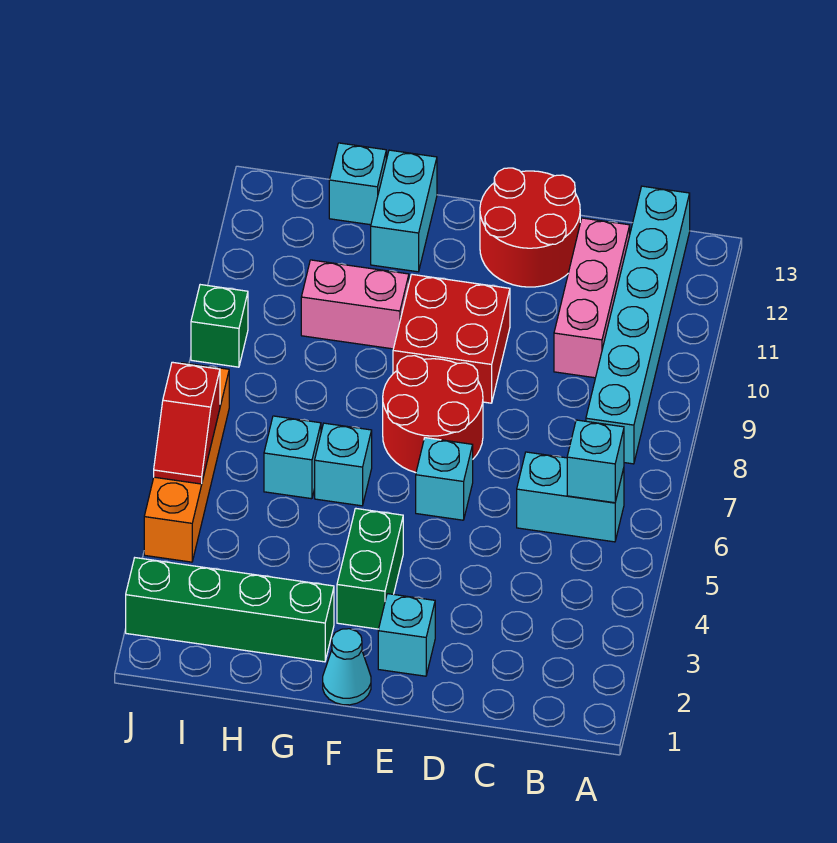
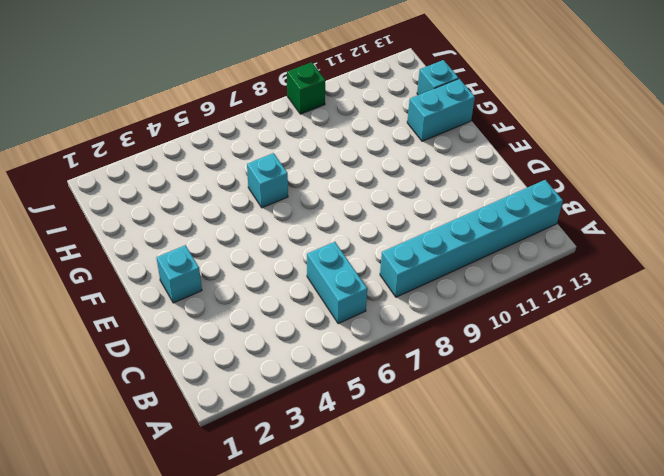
none -> pink brick C10:C12 level 1
none -> red round brick D12:E13 level 1
none -> cyan brick E6 level 1

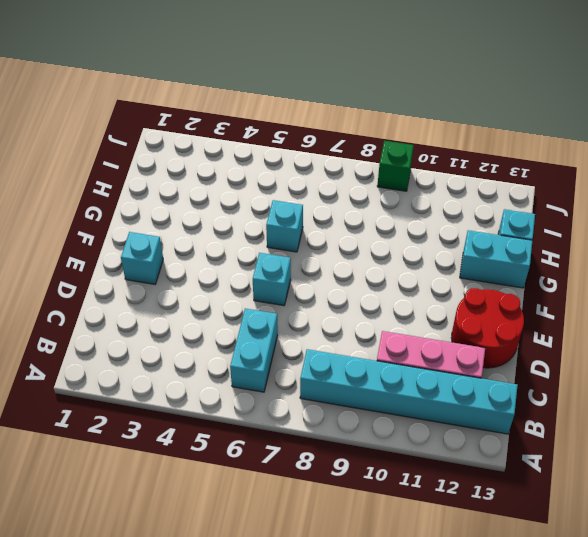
none -> red round brick E7:F8 level 1
none -> red brick E9:F10 level 1
none -> cyan cone F1 level 1

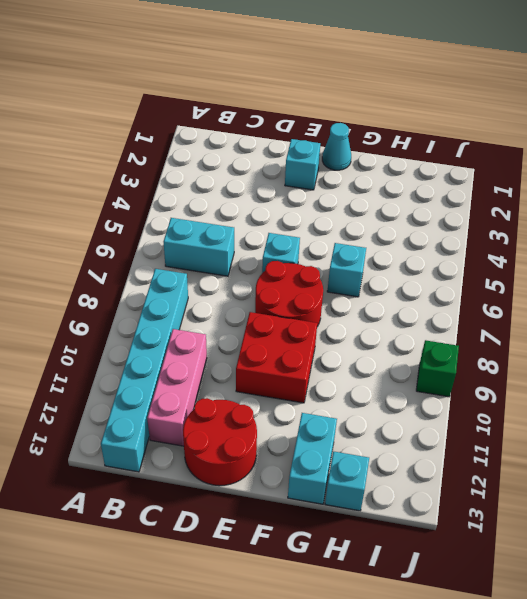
none -> green brick F3:F4 level 1
none -> green brick G2:J2 level 1
none -> pink brick G10:H10 level 1

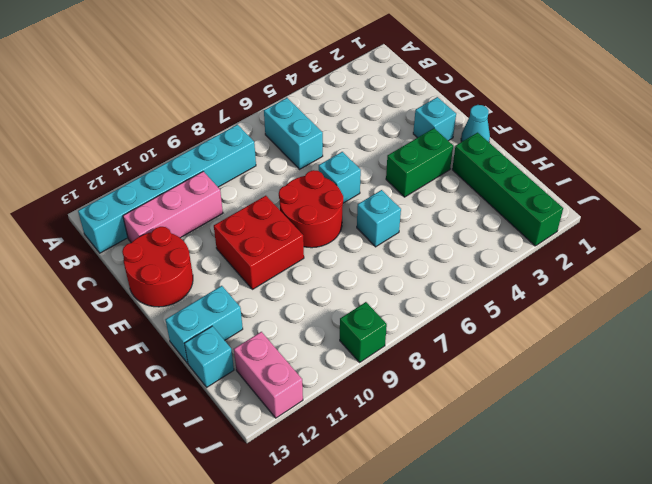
pink brick I12:J12 level 1 -> pink brick G10:H10 level 1
none -> cyan brick H6 level 1
none -> orange brick J4:J7 level 1
none -> cyan brick B6 level 2

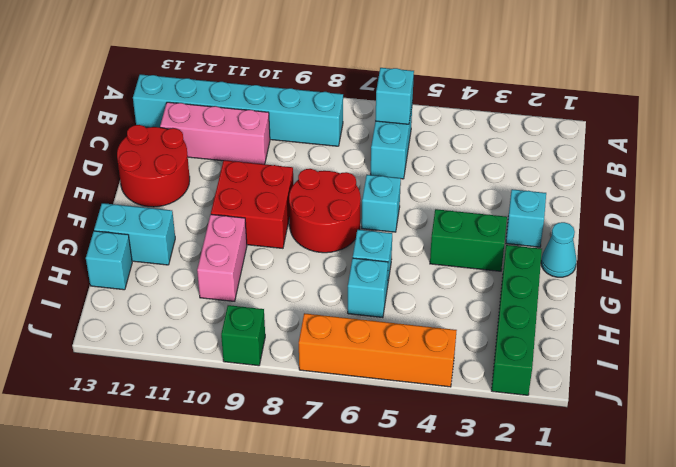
none -> red slope J5:J6 level 2 top 6

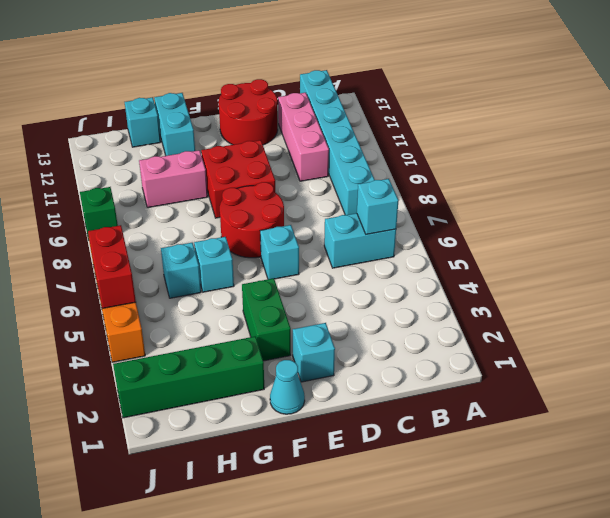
red brick J5:J6 level 2 -> red slope J5:J6 level 2 top 6

